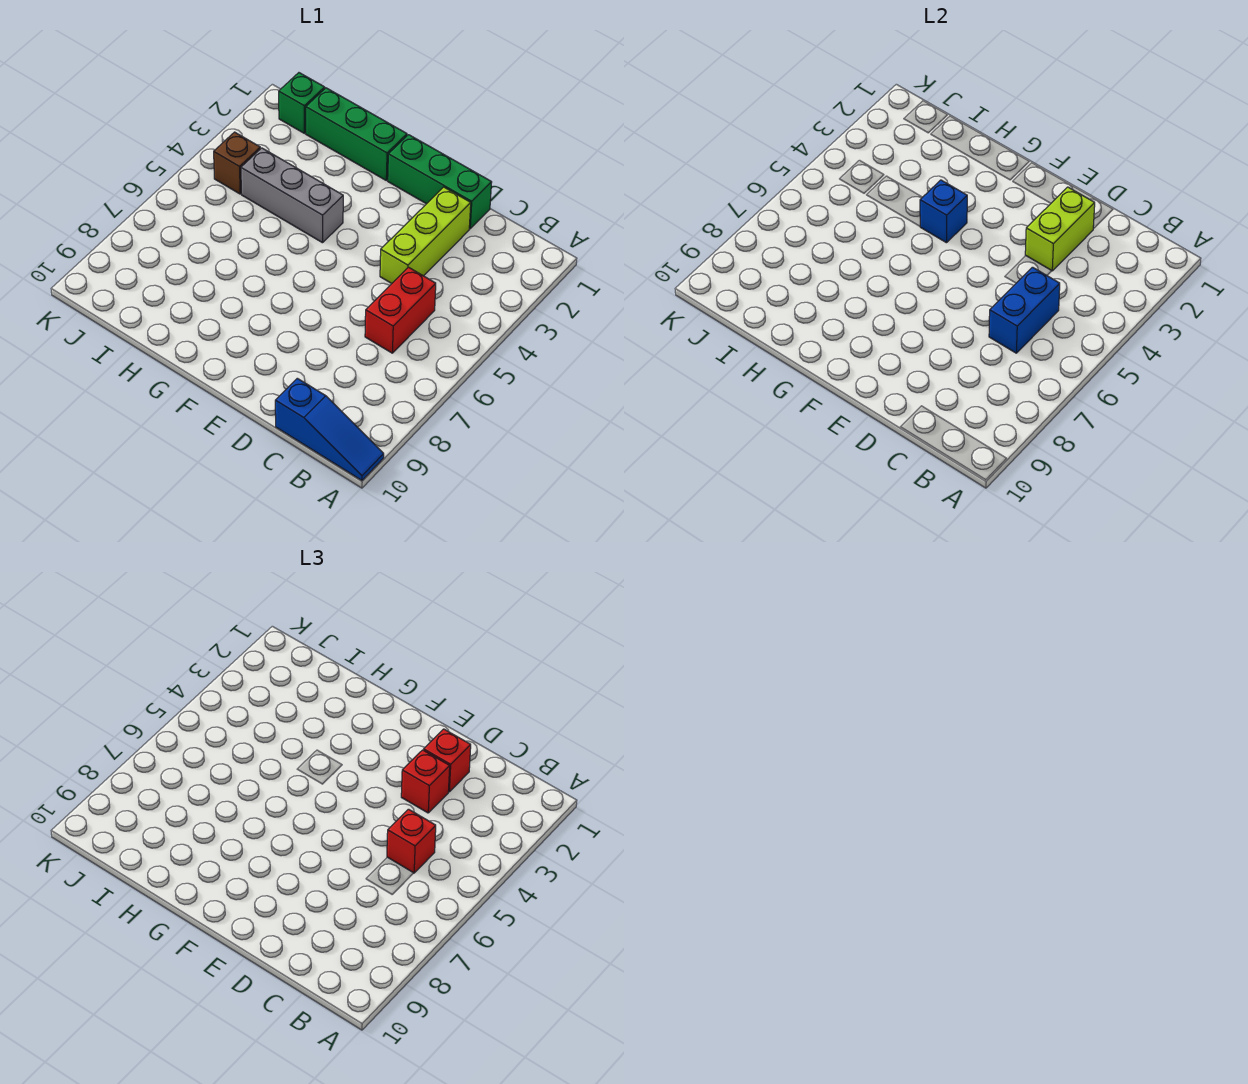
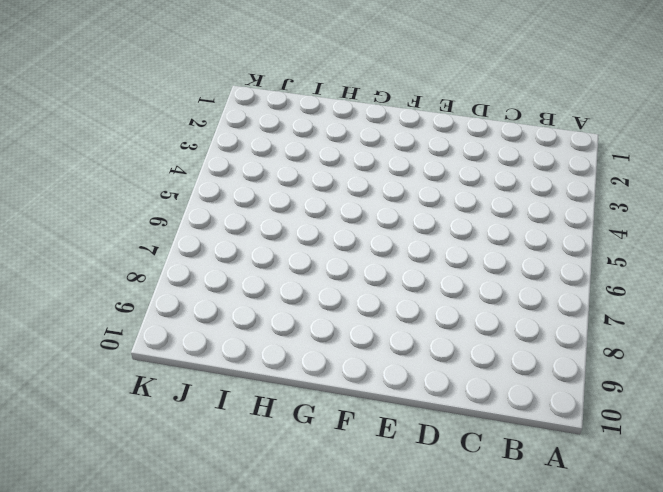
none -> blue slope A10:C10 level 1 top C
none -> red brick C5:C6 level 1
none -> green brick D1:F1 level 1

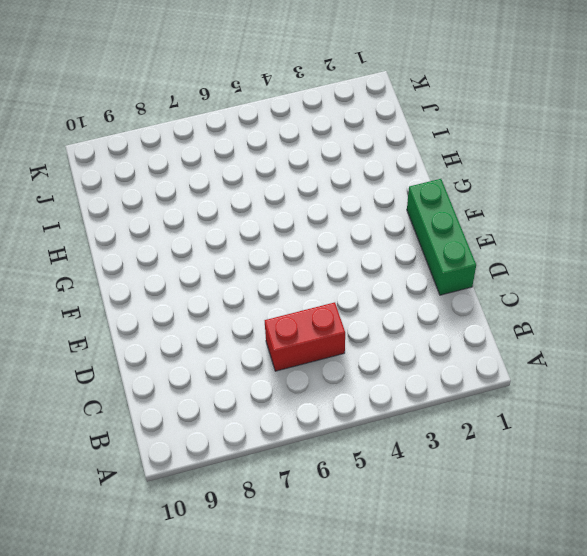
none -> blue slope A10:C10 level 1 top C
none -> lime brick D2:D4 level 1
none -> green brick G1:I1 level 1

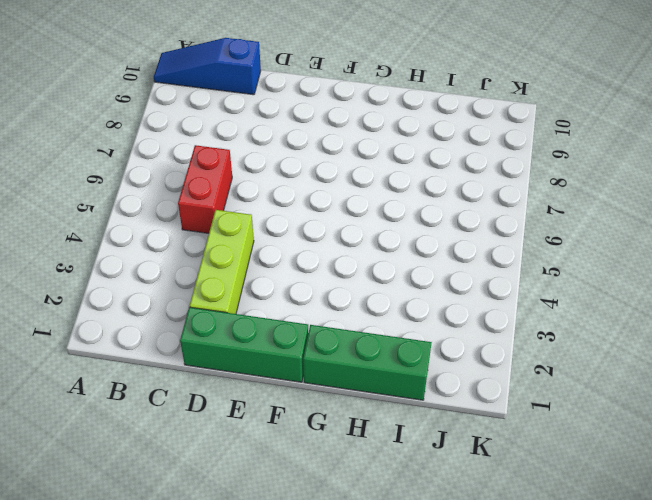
none -> grey brick G4:I4 level 1
none -> green brick J1 level 1
none -> brown brick J4 level 1

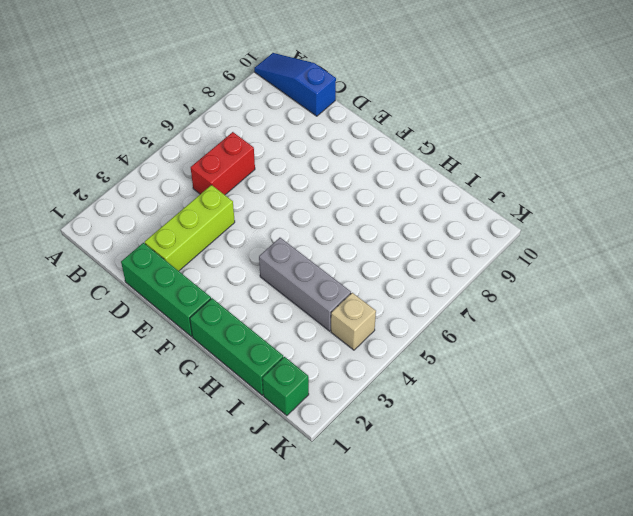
tan brick J4 level 1 -> brown brick J4 level 1
none -> blue brick C5:C6 level 2
none -> lime brick D2:D3 level 2
none -> blue brick G4 level 2

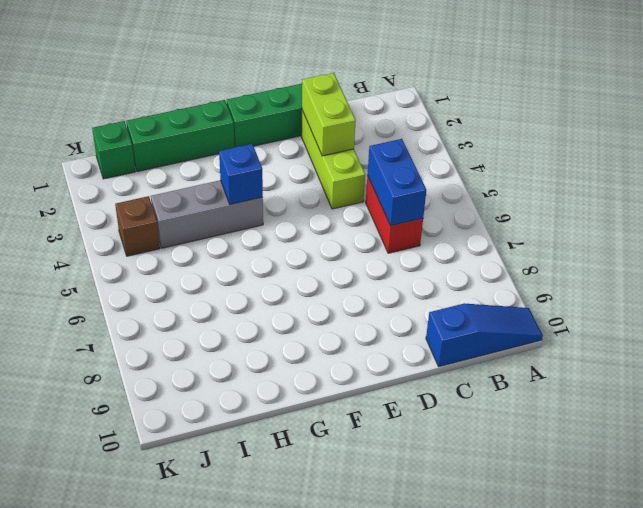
none -> red brick C5 level 3
none -> red brick D2 level 3
none -> red brick D3 level 3

